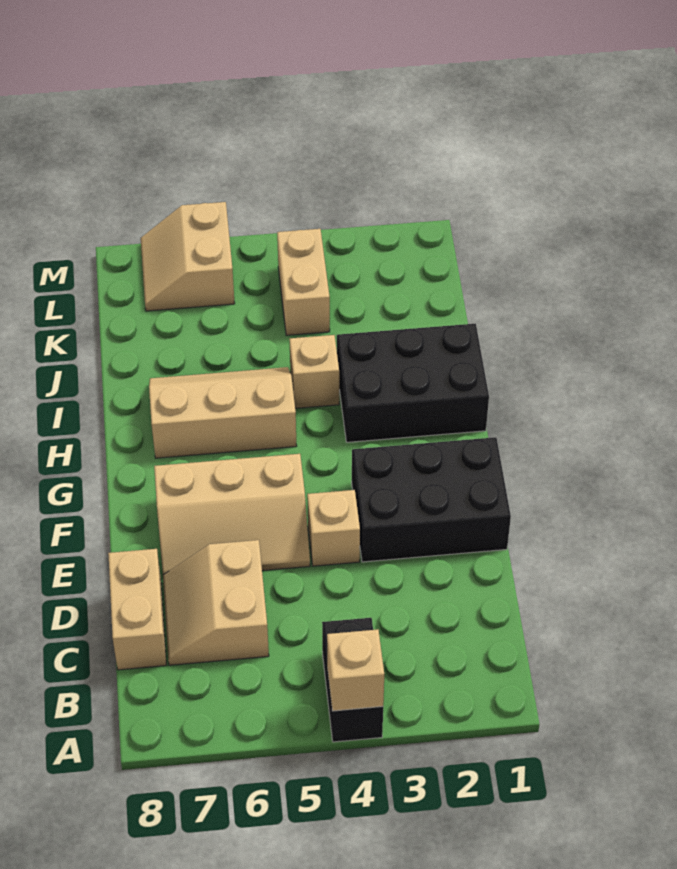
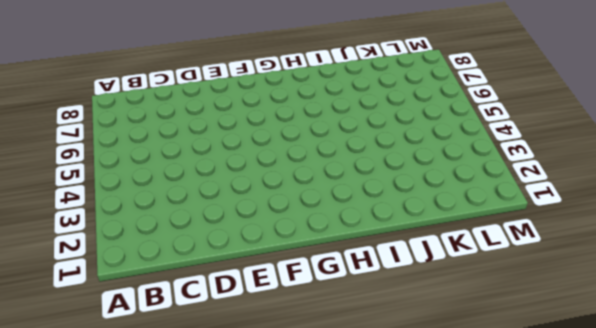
none -> black brick A4:B4 level 1
none -> tan slope C6:D7 level 1 top 6
none -> tan brick C8:D8 level 1

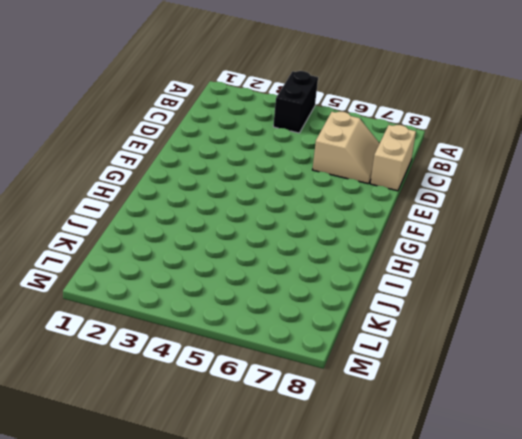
none -> black brick E1:F3 level 1
none -> tan brick E4 level 1
none -> tan slope E5:F7 level 1 top F

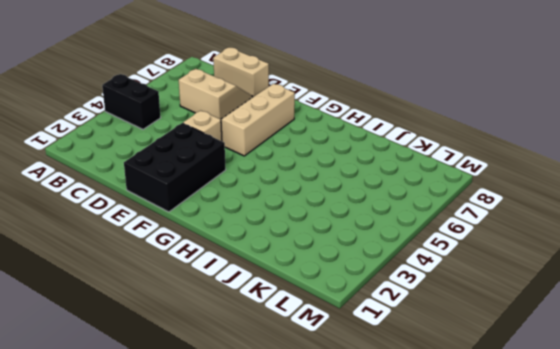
none -> black brick H1:I3 level 1
none -> tan slope H5:I7 level 1 top H
none -> tan brick I4 level 1

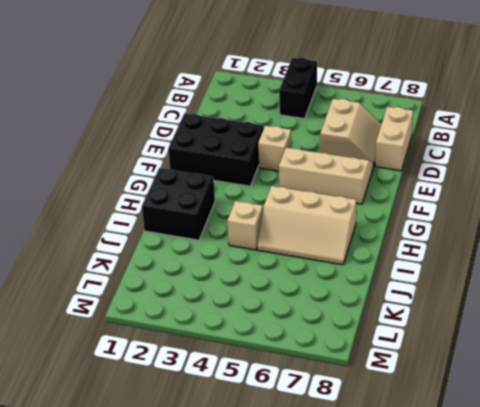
black brick H1:I2 level 1 -> black brick H1:I3 level 1
none -> tan brick K4:L4 level 1
none -> tan slope L6:M7 level 1 top 6
none -> tan brick A4 level 2

